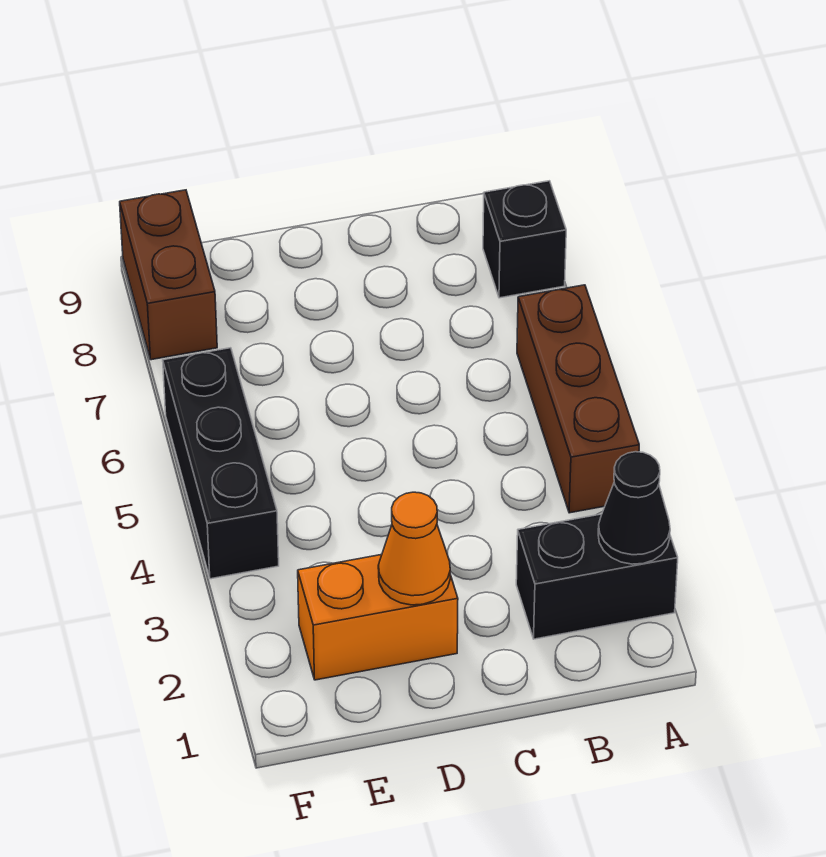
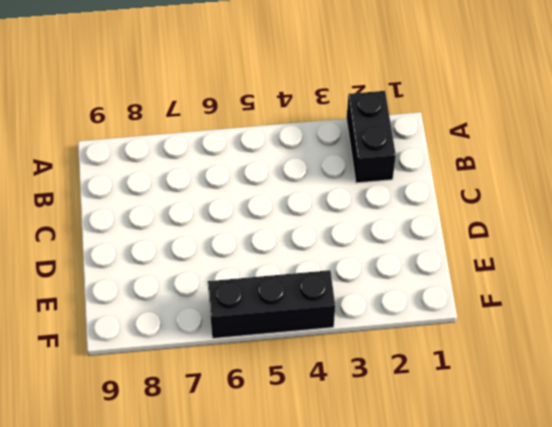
none -> brown brick A4:A6 level 1
none -> black brick A8 level 1

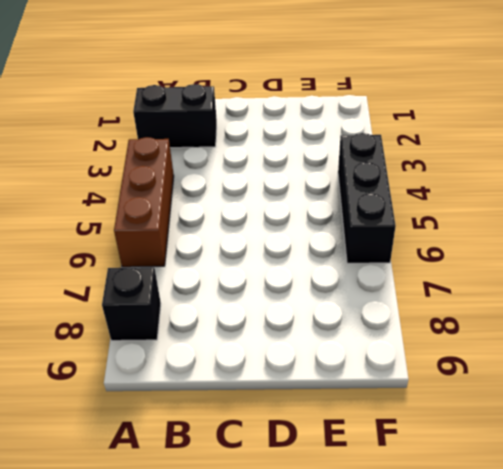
none -> orange brick D2:E2 level 1
none -> brown brick F8:F9 level 1

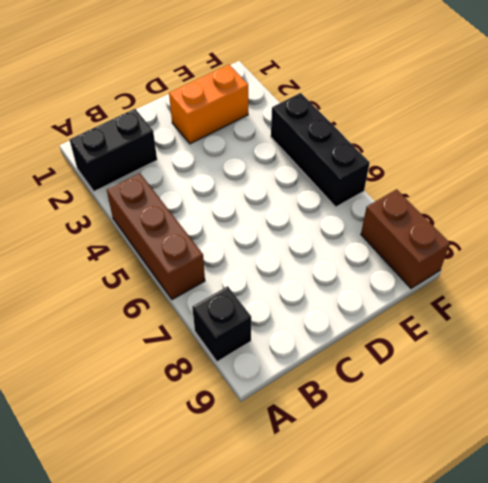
none -> black cone A2 level 2
none -> orange cone D2 level 2

